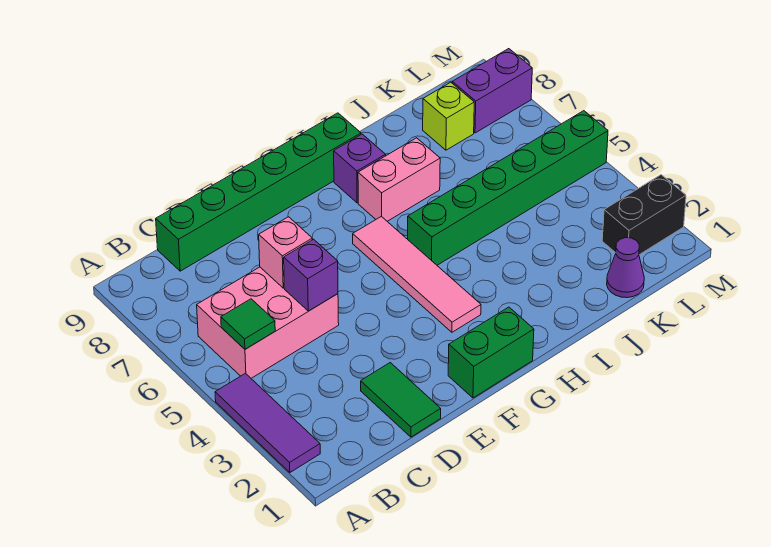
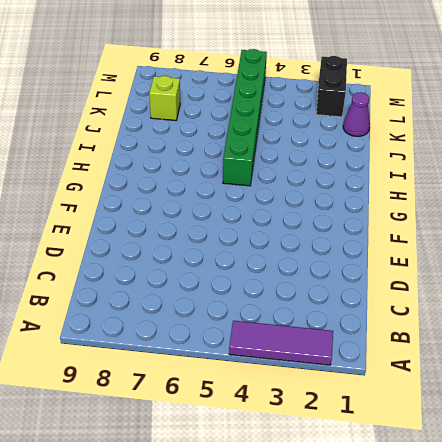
none -> pink brick B5:D6 level 1
none -> green brick C9:H9 level 1
none -> green tile D1:D2 level 1

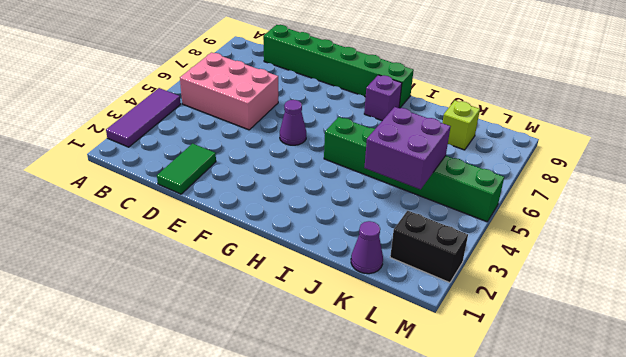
purple cone F5 level 1 -> none
purple brick J4:K5 level 2 -> none
none -> green brick F1:G1 level 1
none -> pink tile G3:G6 level 1
none -> pink brick H7:I7 level 1

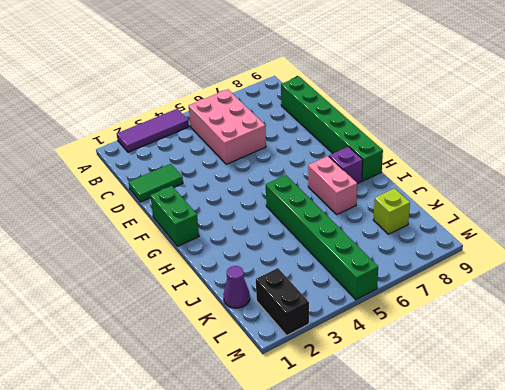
none -> pink tile G3:G6 level 1
none -> purple brick L8:M8 level 1
none -> green tile B5 level 2

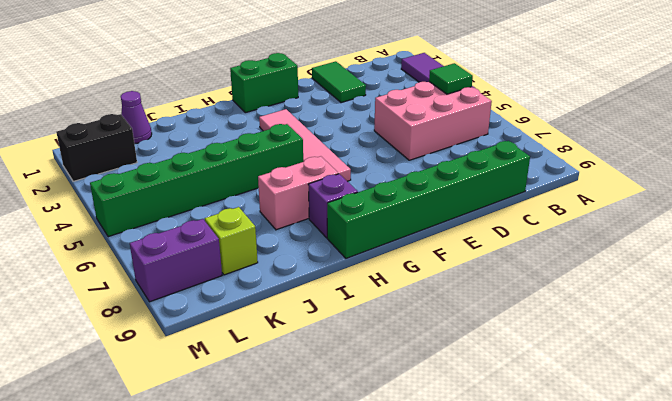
none -> purple brick D5 level 2
none -> pink brick D6 level 2

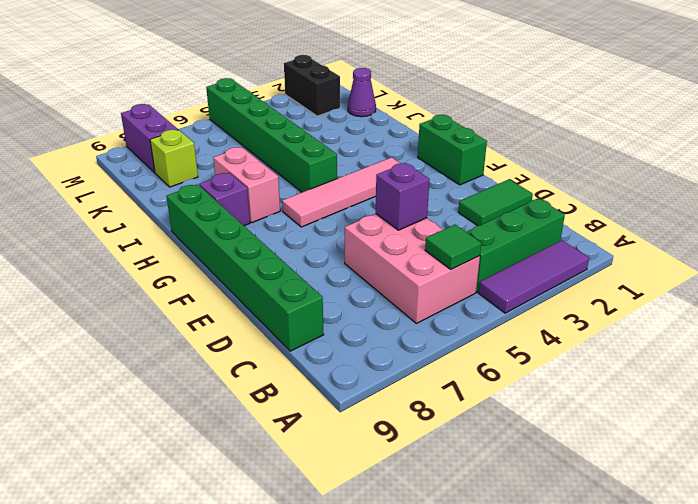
green brick B2:B4 level 1 -> none
none -> pink brick D6 level 2

